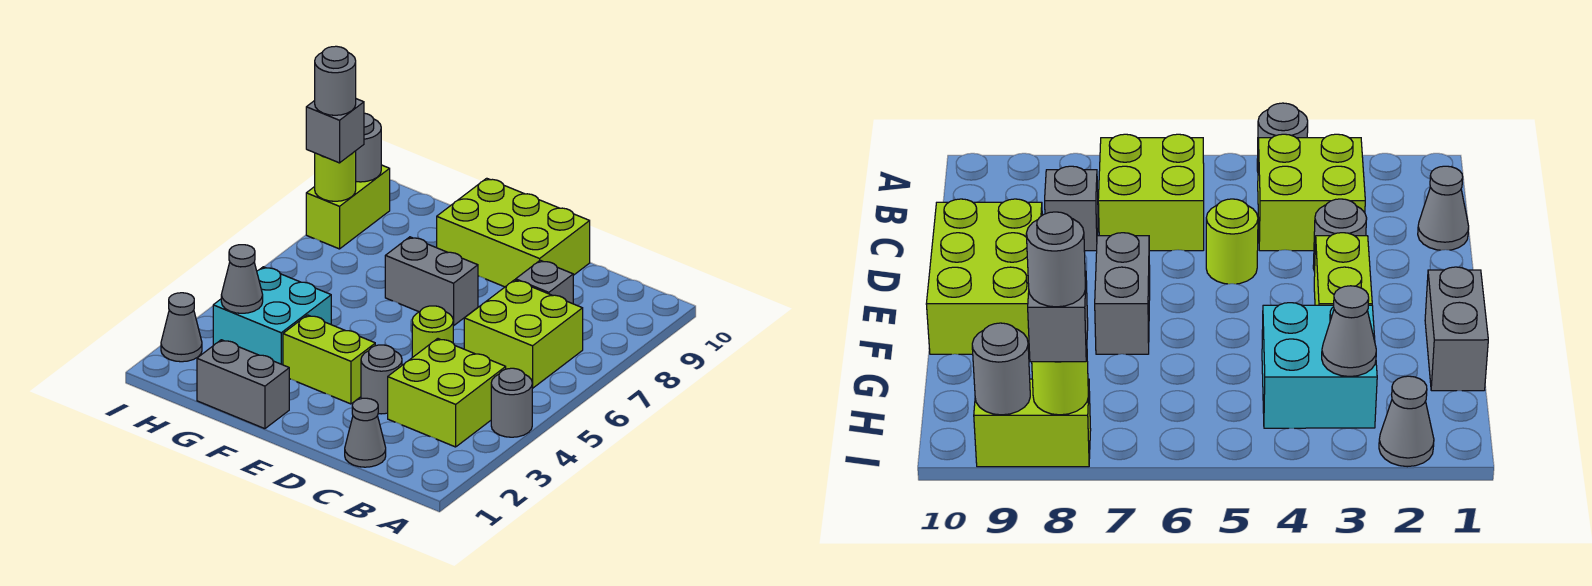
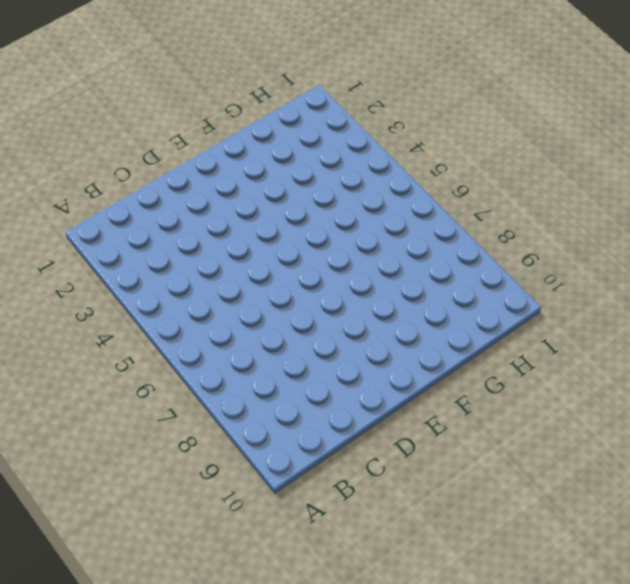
none -> grey round brick A4 level 1
none -> lime brick B3:C4 level 1
none -> lime brick B6:C7 level 1

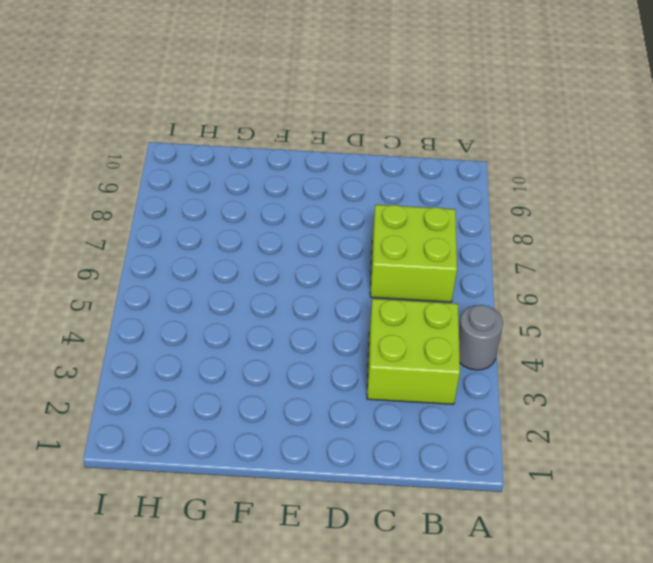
none -> grey cone C1 level 1
none -> grey brick C8 level 1
none -> grey round brick D3 level 1

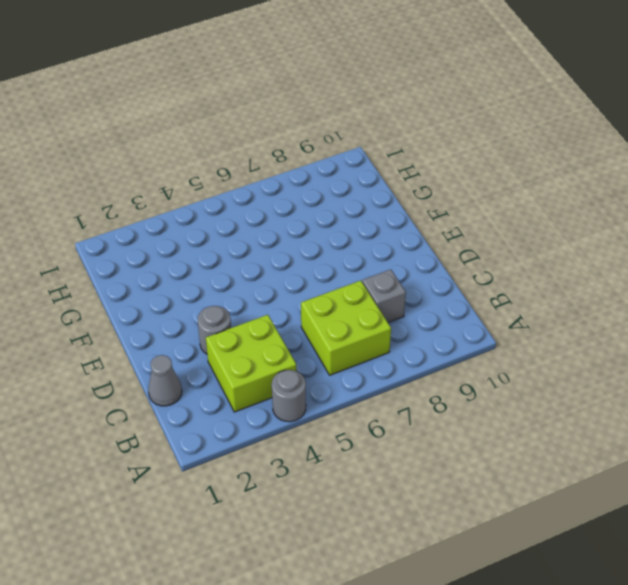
none -> lime round brick D5 level 1
none -> lime brick D9:F10 level 1
none -> lime brick E3:F3 level 1

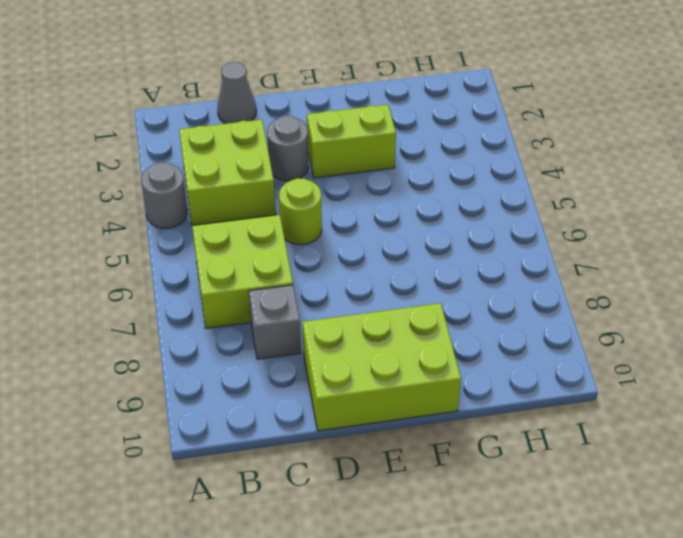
none -> grey brick E7:F7 level 1
none -> grey brick F1:G1 level 1
none -> cyan brick G3:H4 level 1

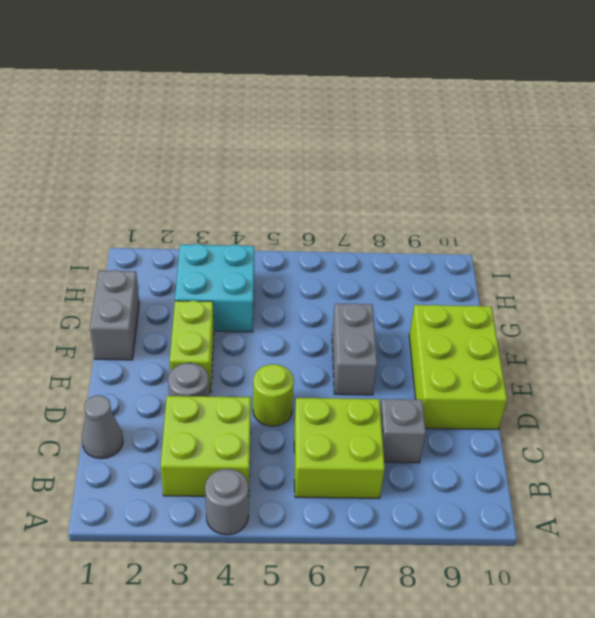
none -> grey cone I2 level 1
none -> lime brick I8:I9 level 1
none -> grey cone H3 level 2

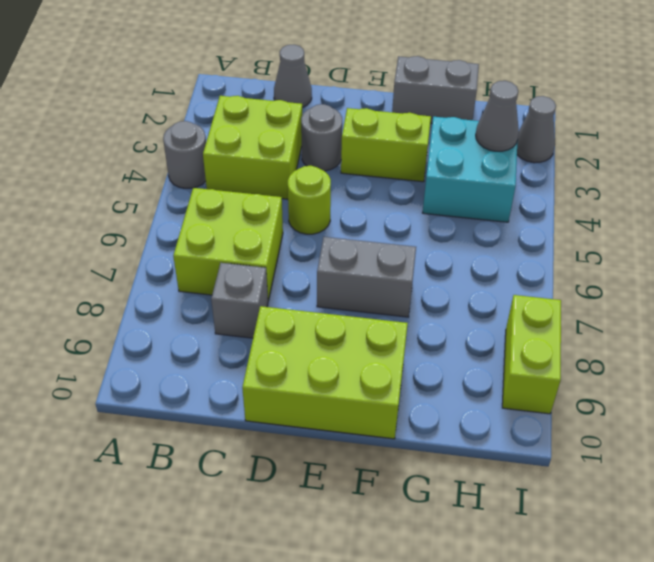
none -> lime round brick I8 level 2
none -> grey round brick I9 level 2
none -> grey brick I8 level 3

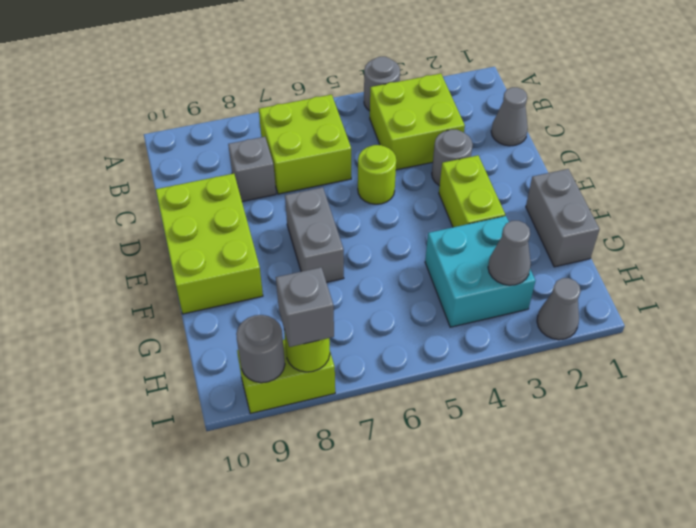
none -> grey round brick I8 level 4

